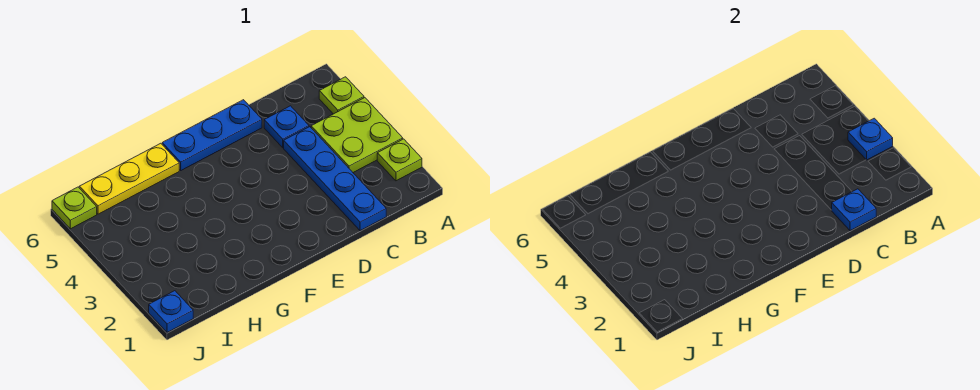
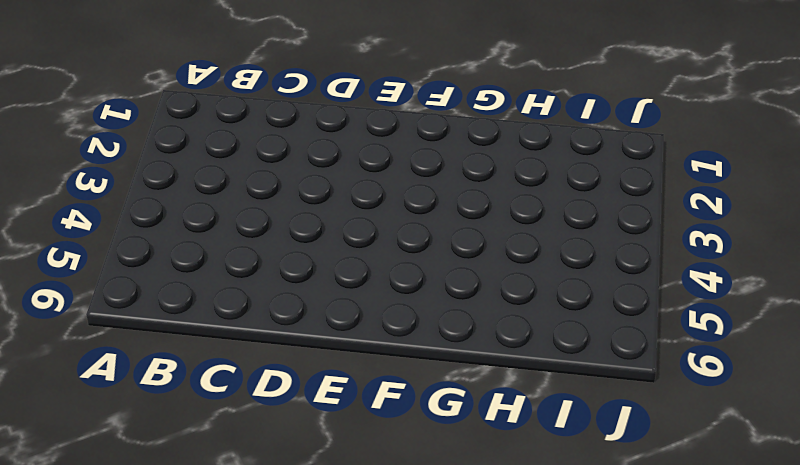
none -> lime plate A2 level 1
none -> lime plate A3:B4 level 1

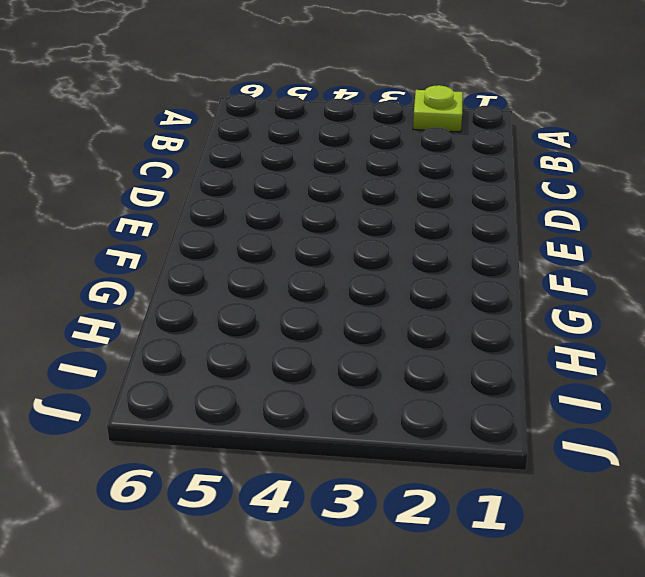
none -> lime plate A3:B4 level 1
none -> lime plate A5 level 1

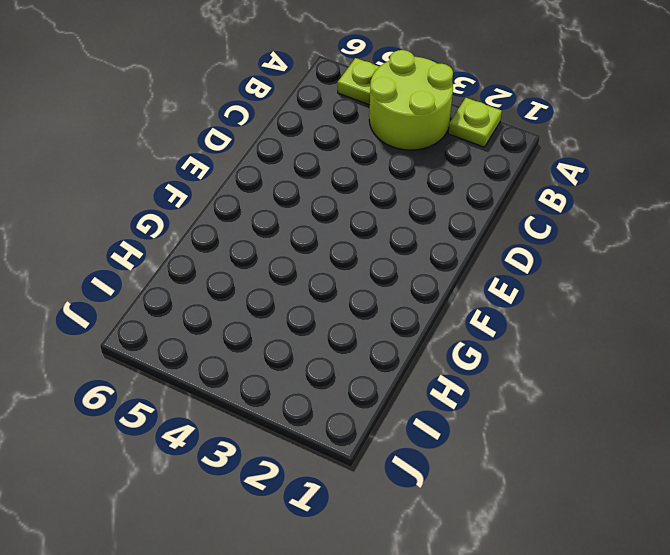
lime round brick A3:B4 level 1 -> lime plate A3:B4 level 1
none -> blue plate C1:C4 level 1
none -> blue plate C5 level 1

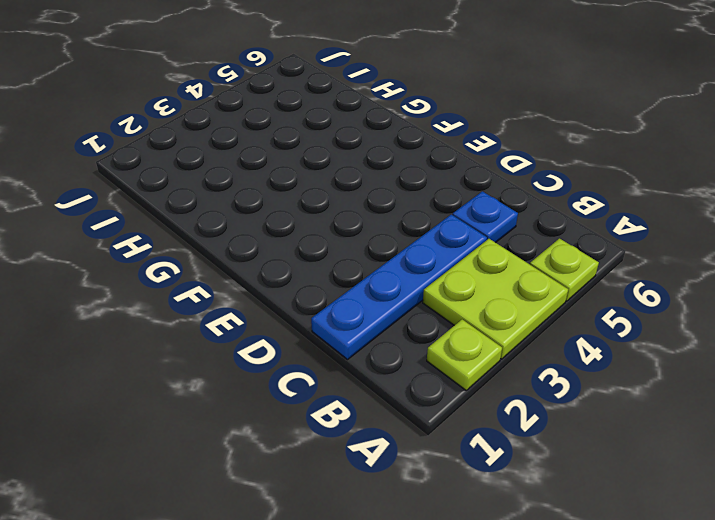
none -> blue plate D6:F6 level 1
none -> yellow plate G6:I6 level 1

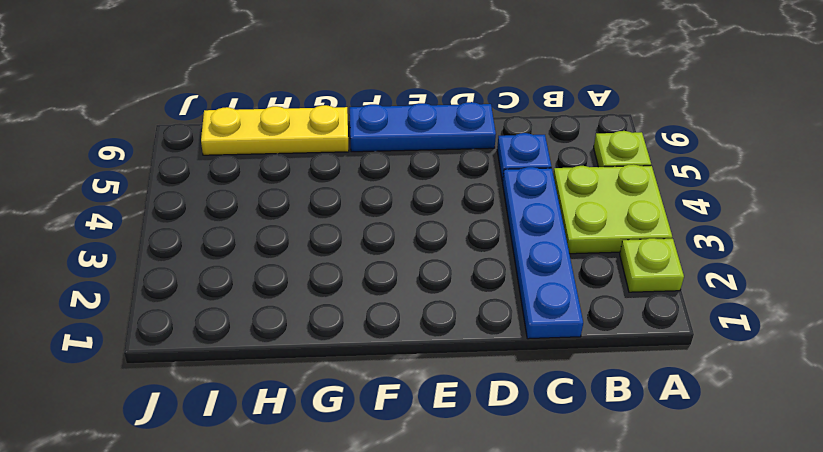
none -> blue plate J1 level 1
none -> lime plate J6 level 1

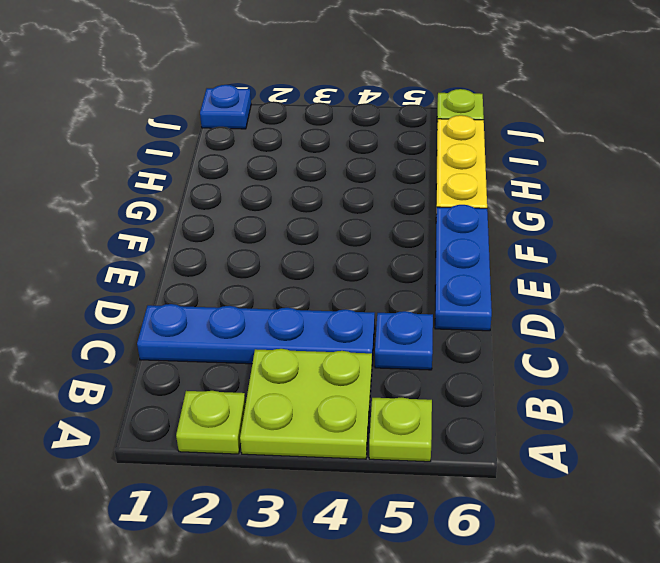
none -> blue plate A3 level 2
none -> blue plate C1 level 2

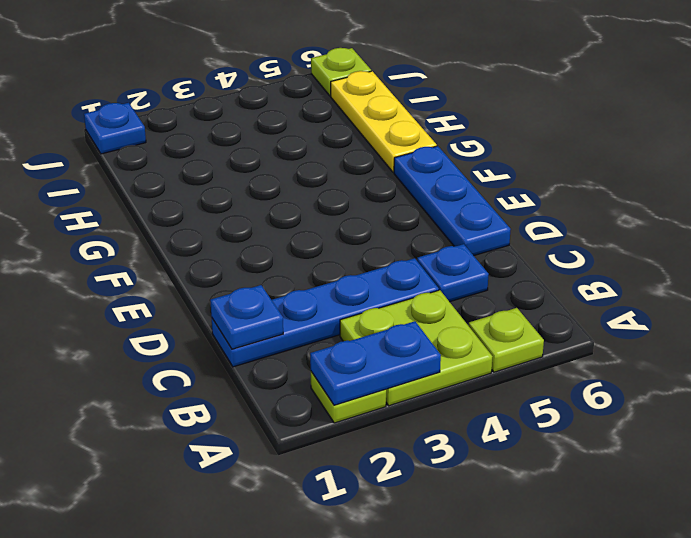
blue plate A2:A3 level 2 -> blue plate A3 level 2

